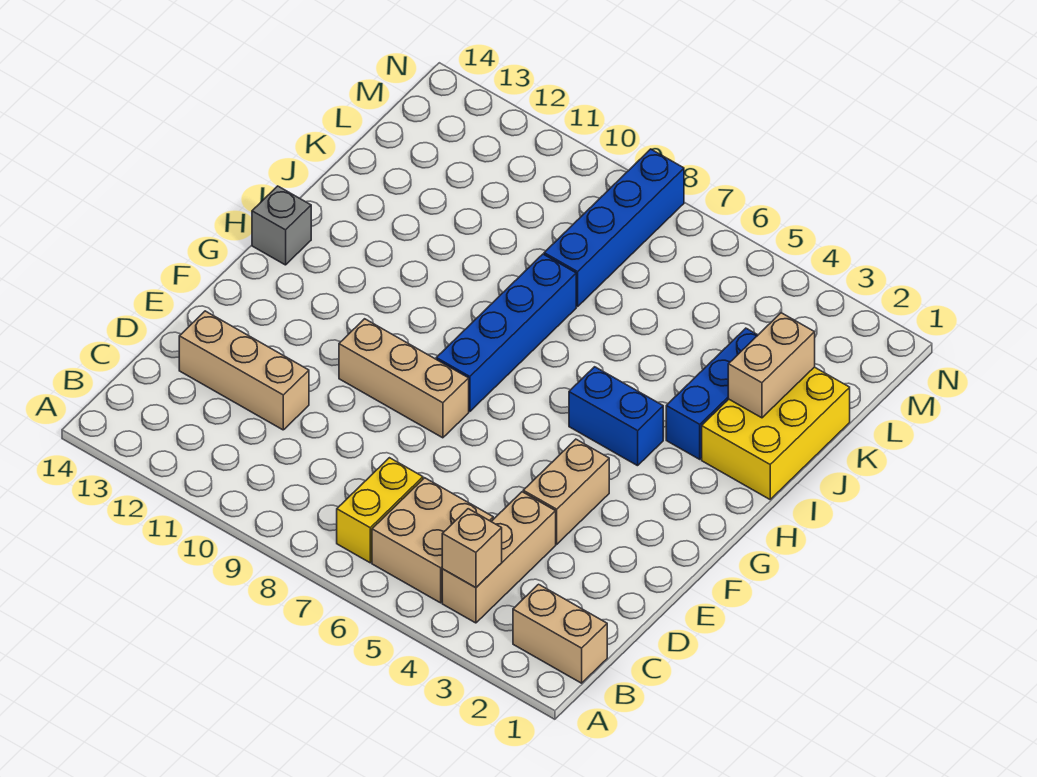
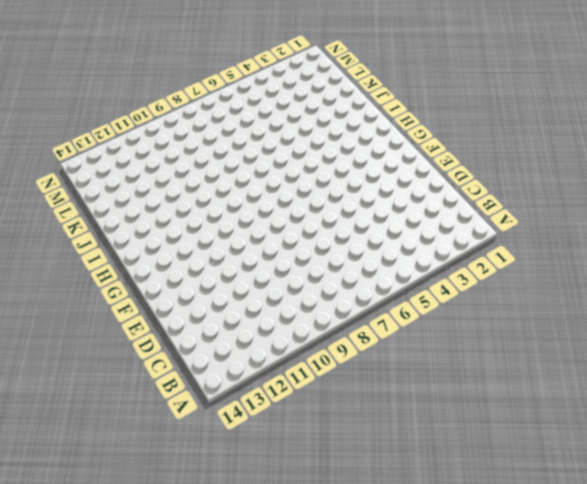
none -> tan brick B1:B2 level 1
none -> tan brick B4:D4 level 1
none -> tan brick B5:C6 level 1

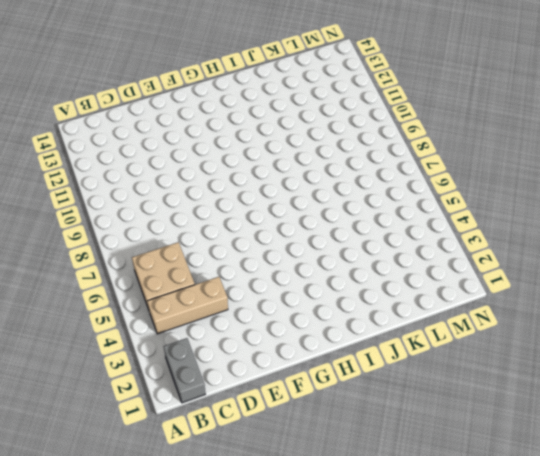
grey brick B1:B2 level 1 -> tan brick B1:B2 level 1
none -> yellow brick B7:C7 level 1
none -> tan brick D11:D13 level 1
none -> tan brick E4:F4 level 1

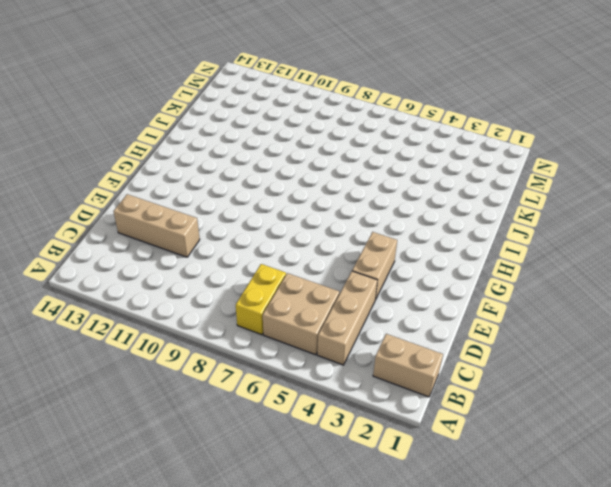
none -> tan brick F8:F10 level 1
none -> blue brick G8:J8 level 1
none -> blue brick H4:H5 level 1

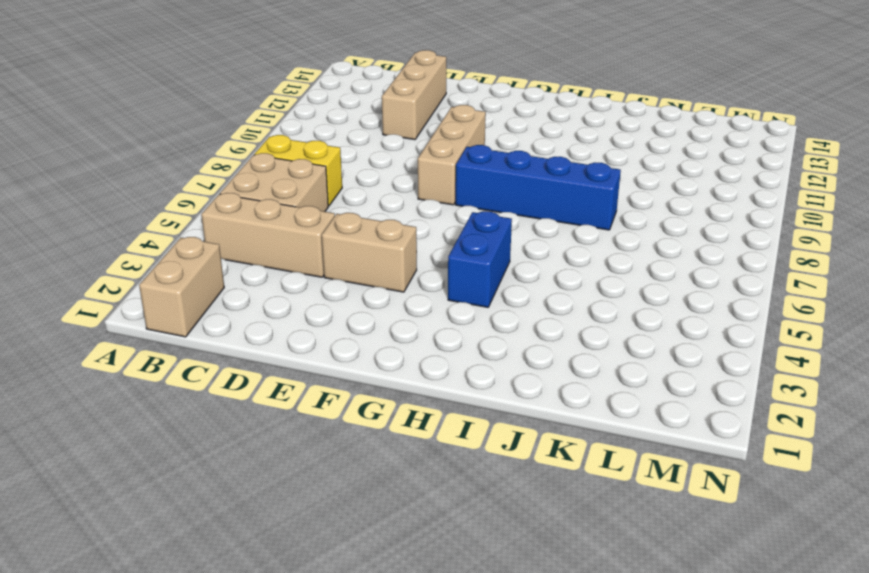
none -> grey brick H14 level 1
none -> yellow brick I1:K2 level 1
none -> blue brick I3:K3 level 1

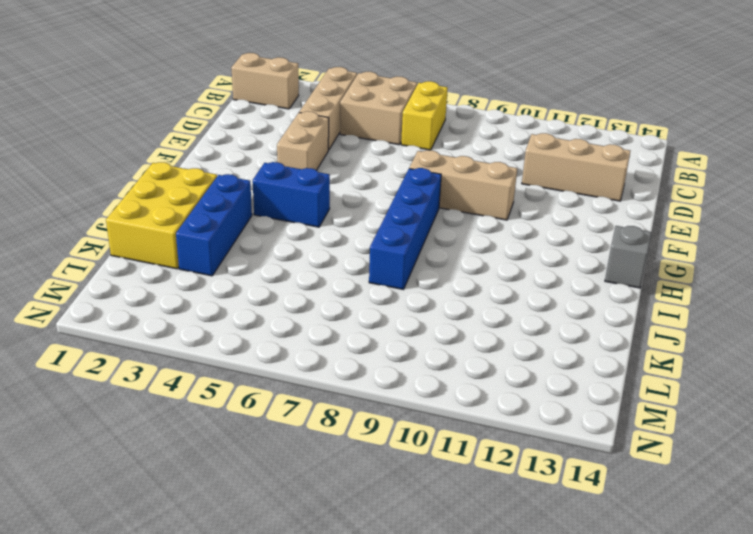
none -> blue brick K8:N8 level 1
none -> tan brick B4 level 2
none -> tan brick J2:K2 level 2

